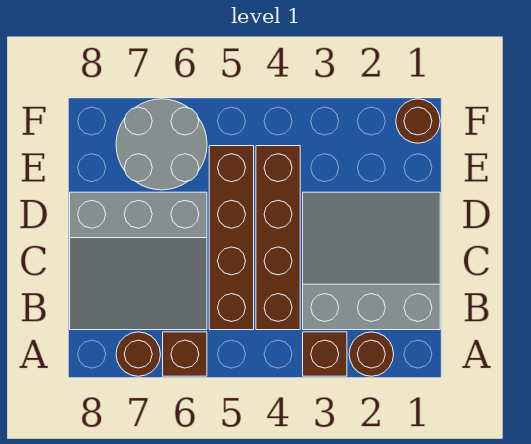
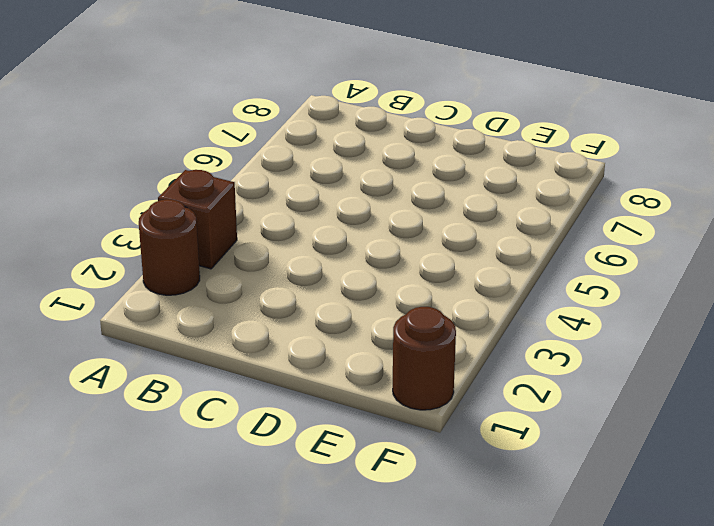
none -> brown brick A6 level 1
none -> brown round brick A7 level 1

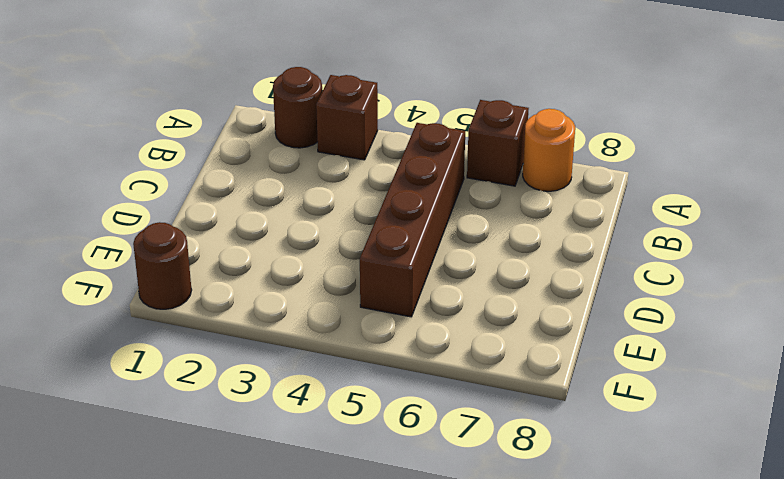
orange round brick A7 level 1 -> brown round brick A7 level 1
none -> grey slope B1:D3 level 1 top B
none -> brown brick B4:E4 level 1

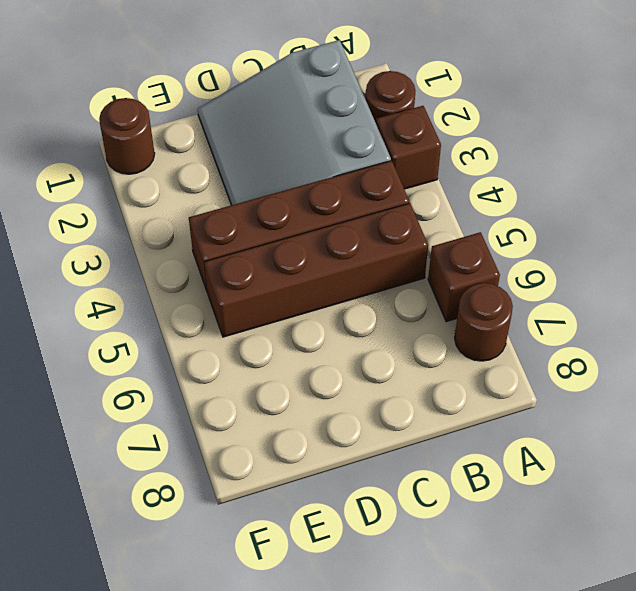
none -> grey slope B6:D8 level 1 top D
none -> grey round brick E6:F7 level 1

